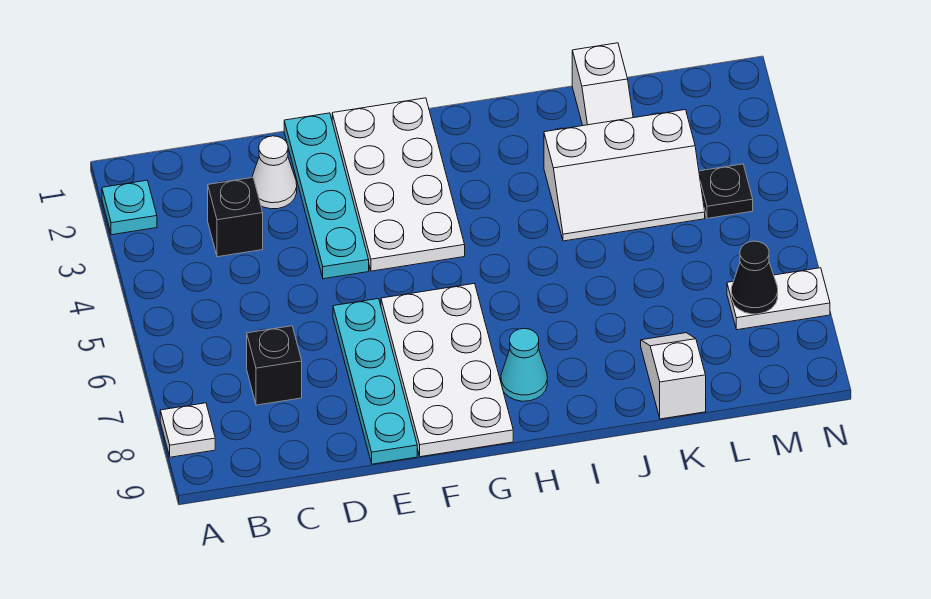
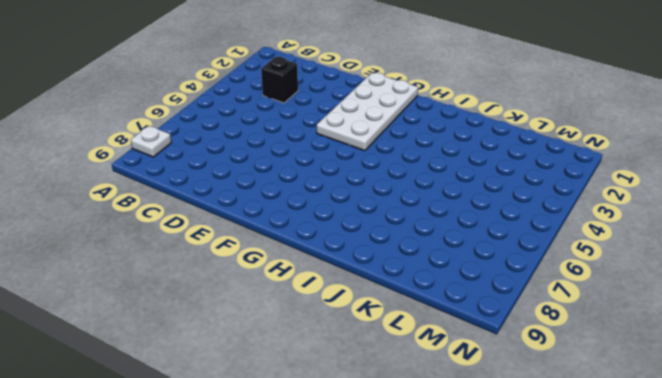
none -> cyan plate A2 level 1
none -> black brick C7 level 1
none -> white cone D2 level 1

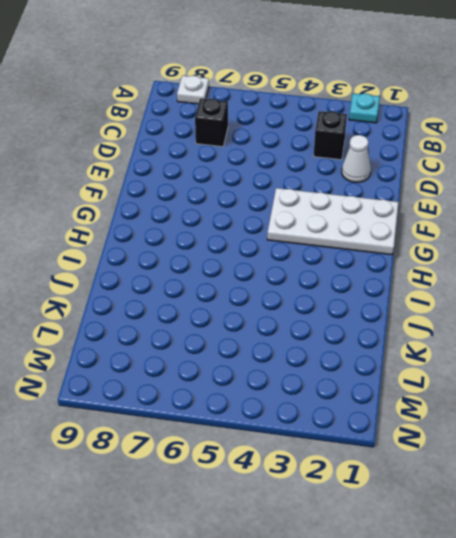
none -> cyan plate E1:E4 level 1
none -> cyan plate E6:E9 level 1
none -> white plate F6:G9 level 1

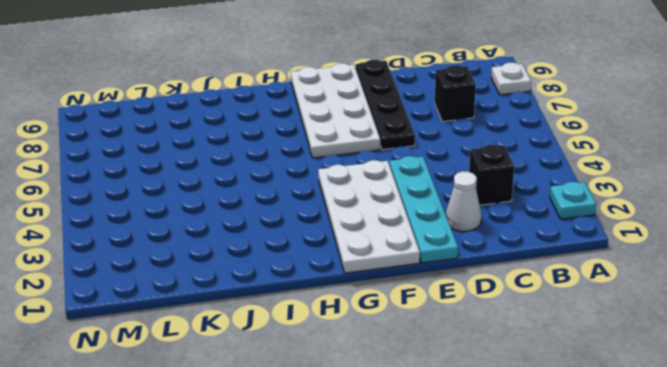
black plate E6:E9 level 1 -> cyan plate E6:E9 level 1
none -> cyan cone H8 level 1
none -> white slope J3:L4 level 1 top 3
none -> white slope K1:K2 level 1 top 1

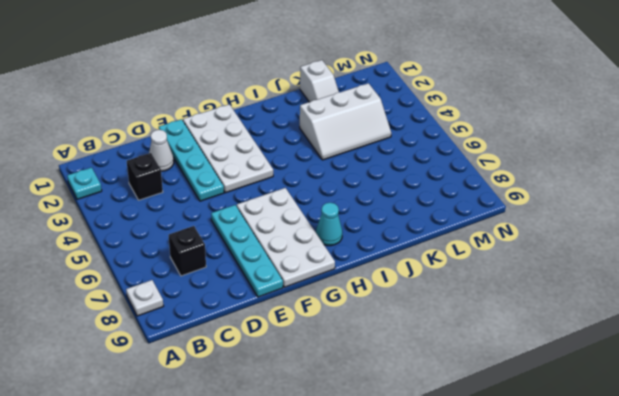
none -> white slope K8:K9 level 1 top 9
none -> black plate M4 level 1
none -> white plate M7:N7 level 1

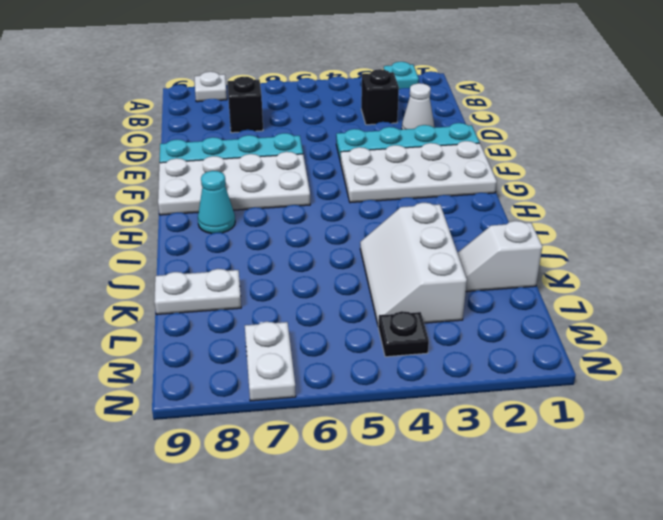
white plate K8:K9 level 1 -> white slope K8:K9 level 1 top 9
none -> black cone M7 level 2

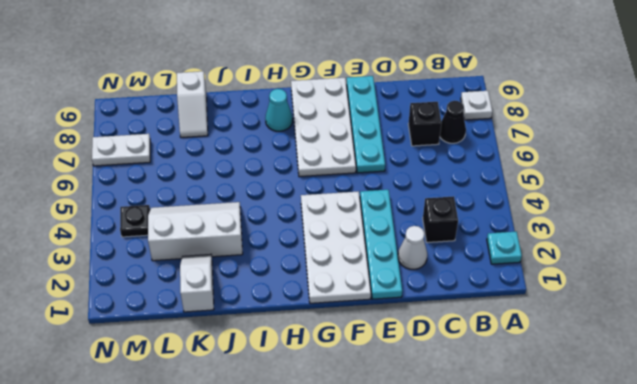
black cone B7 level 1 -> black cone M7 level 2

